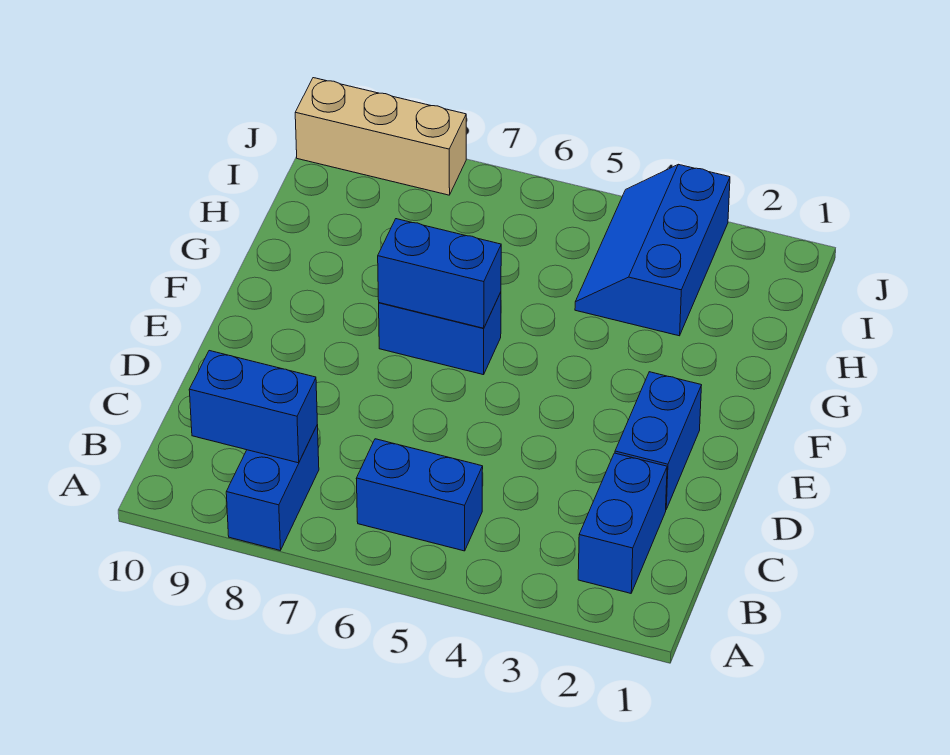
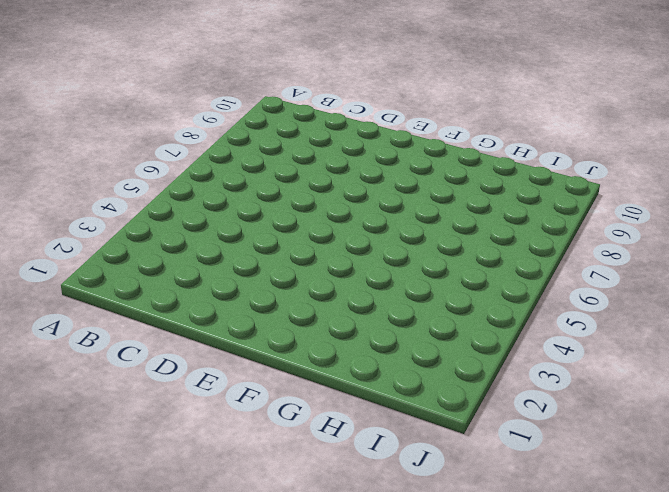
none -> blue brick A8:B8 level 1
none -> blue brick B2:C2 level 1

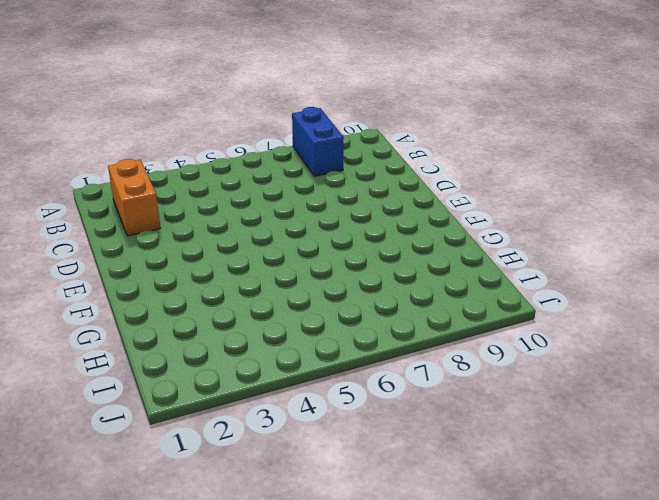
orange brick B2:C2 level 1 -> blue brick B2:C2 level 1
none -> blue brick B5:B6 level 1
none -> blue brick D2:E2 level 1

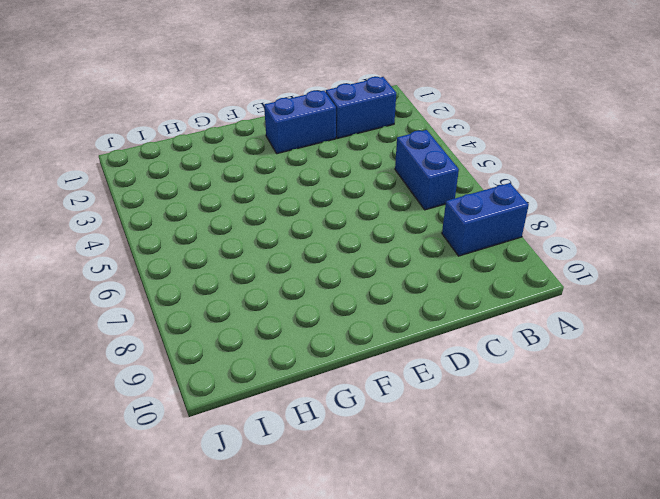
none -> blue brick F6:F7 level 1
none -> blue slope H3:J4 level 1 top 3

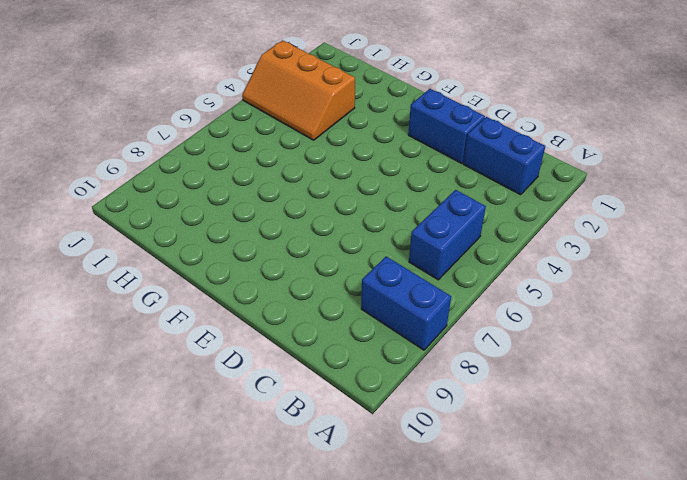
orange slope H3:J4 level 1 top 3 -> blue slope H3:J4 level 1 top 3
none -> blue brick F6:F7 level 1
none -> tan brick J8:J10 level 1

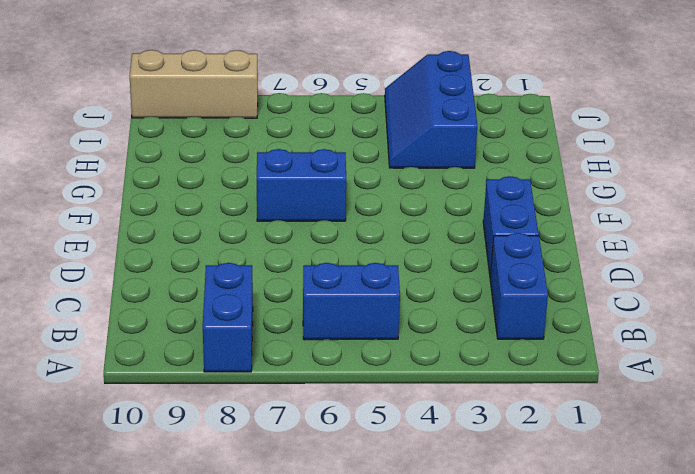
none -> blue brick B8:B9 level 2
none -> blue brick F6:F7 level 2

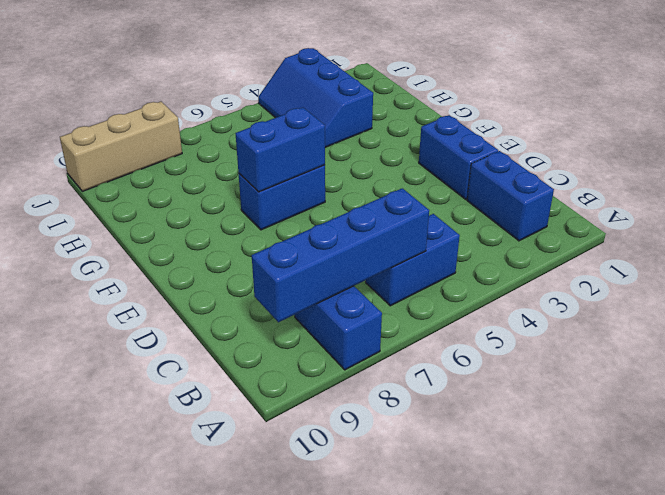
blue brick B6:B9 level 2 -> blue brick B8:B9 level 2

